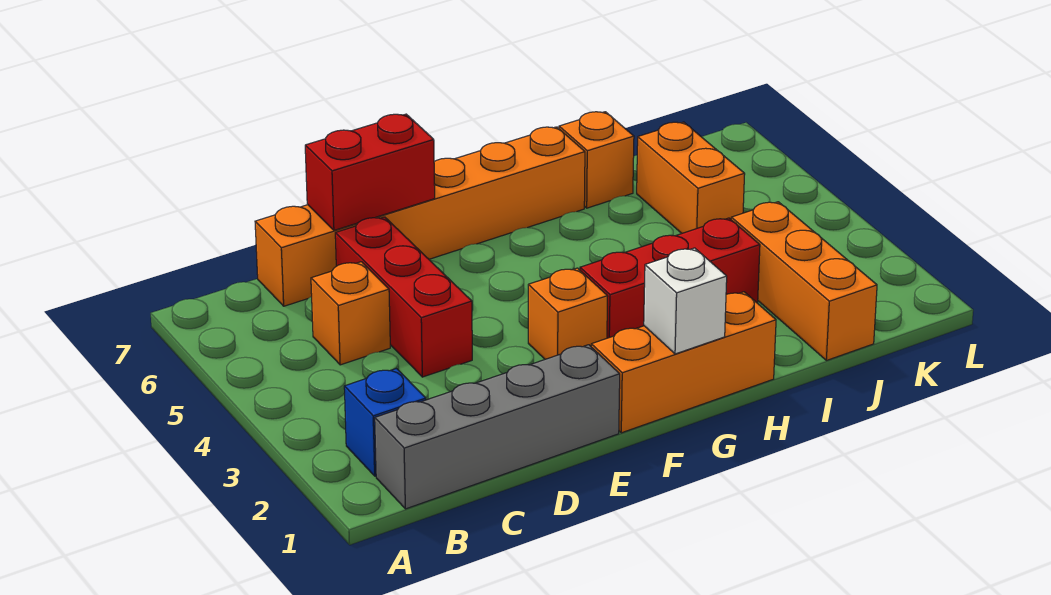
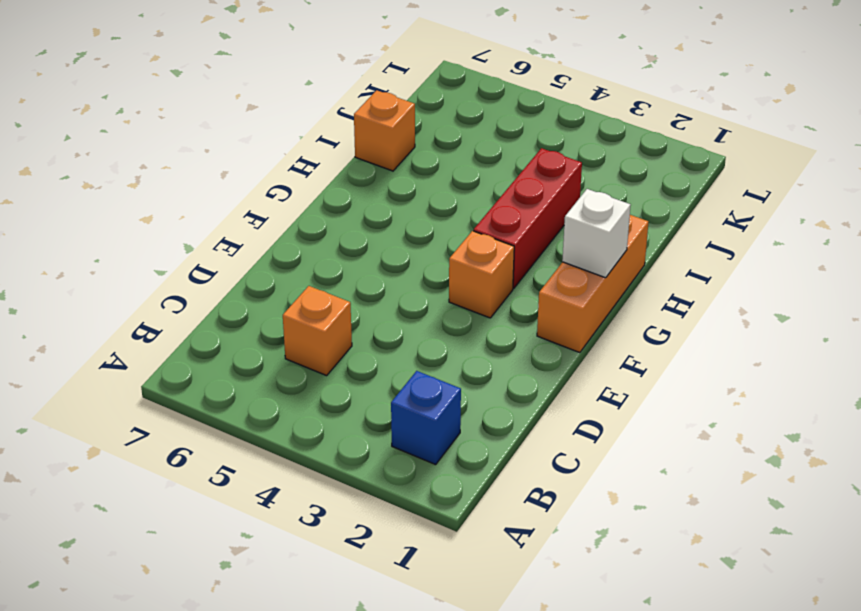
none -> grey brick B1:E1 level 1
none -> orange brick C7:H7 level 1
none -> red brick D4:D6 level 1

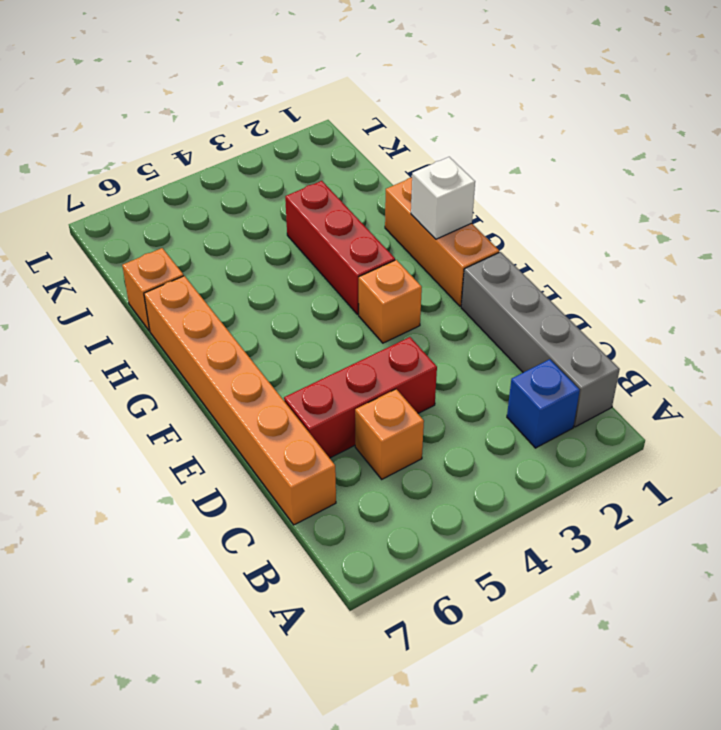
none -> orange brick J1:J3 level 1
none -> orange brick J5:J6 level 1
none -> red brick D7:E7 level 2

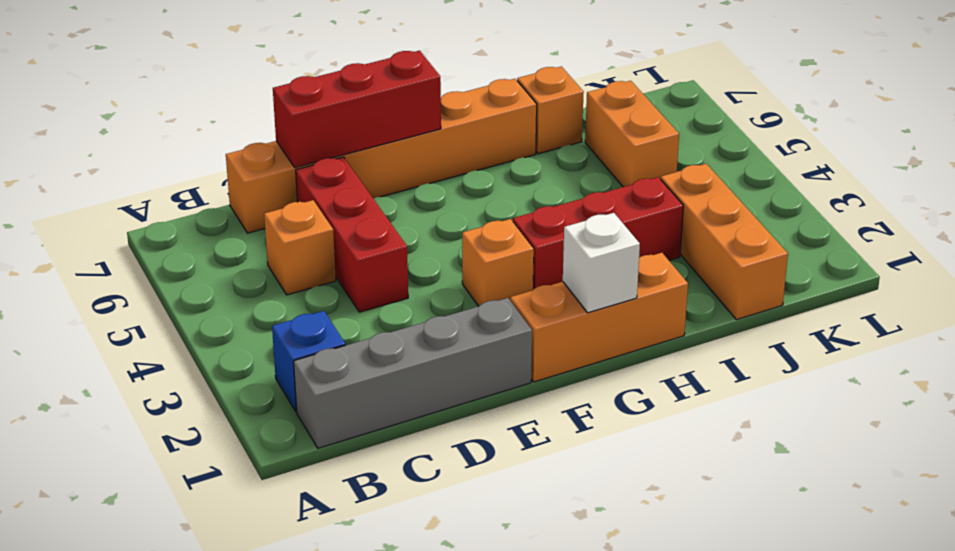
red brick D7:F7 level 2 -> red brick D7:E7 level 2

